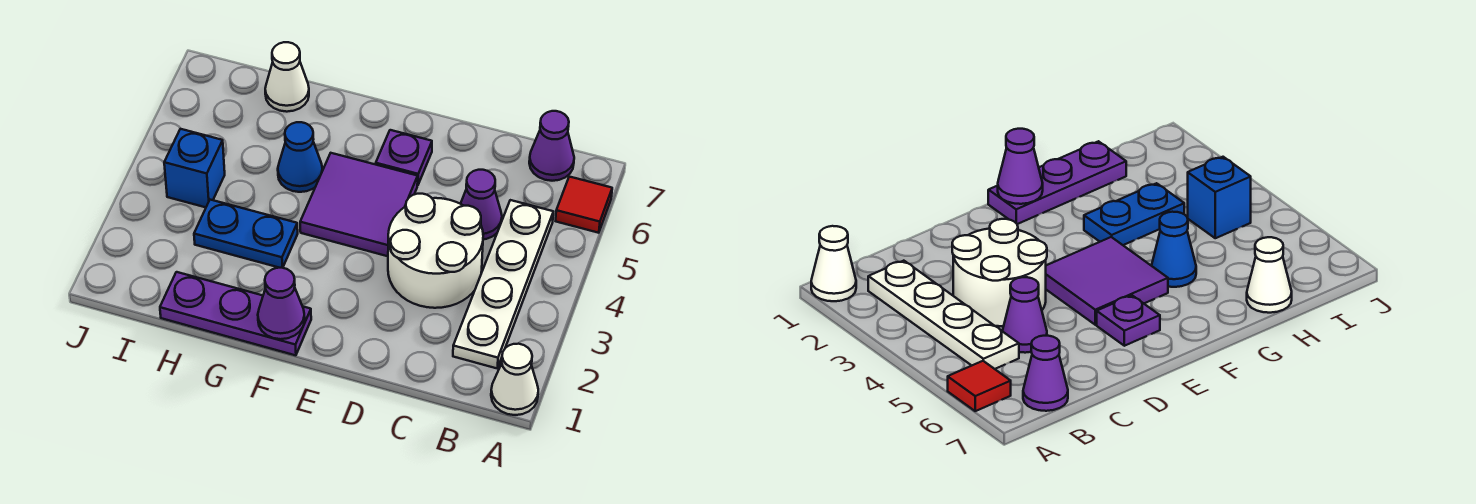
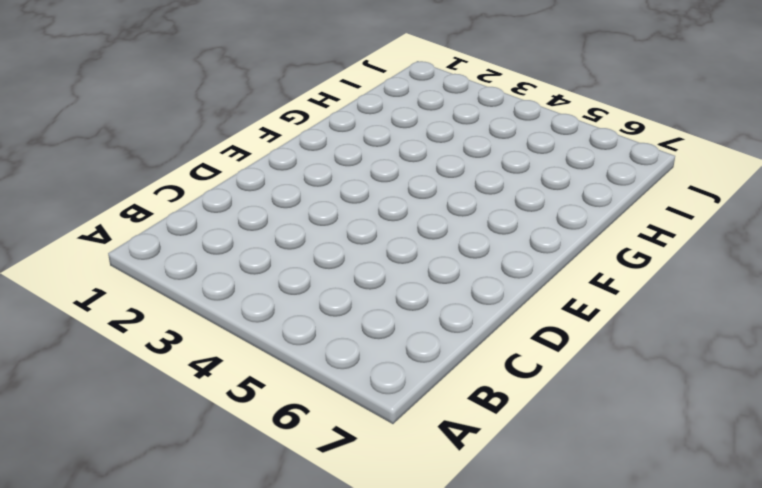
none -> white cone A1 level 1
none -> red tile A6 level 1
none -> white plate B2:B5 level 1

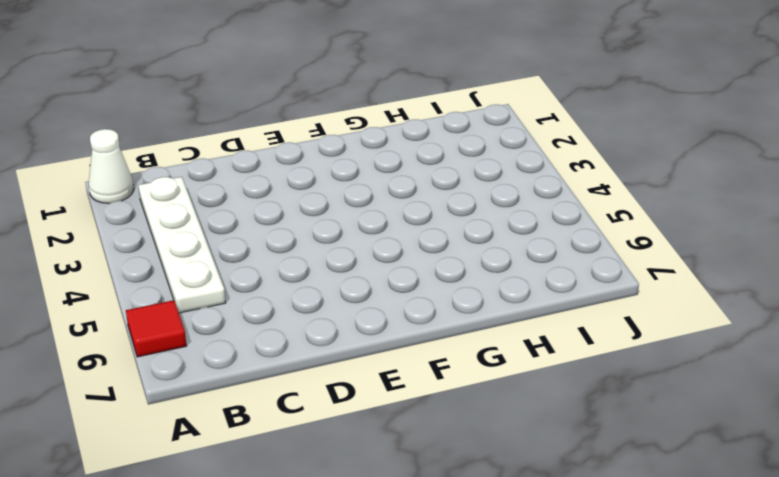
none -> purple cone B7 level 1
none -> white round brick C3:D4 level 1
none -> purple cone C5 level 1

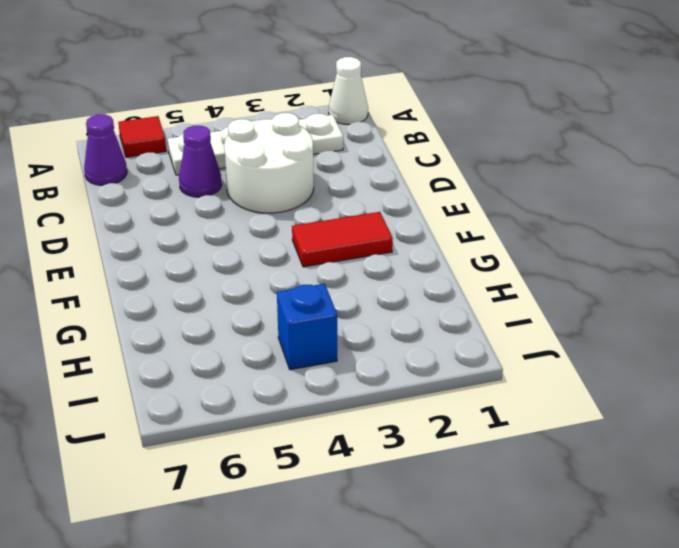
red tile F2:F3 level 1 -> none
none -> purple tile E4:F5 level 1
none -> purple plate E6 level 1
none -> purple plate F1:H1 level 1

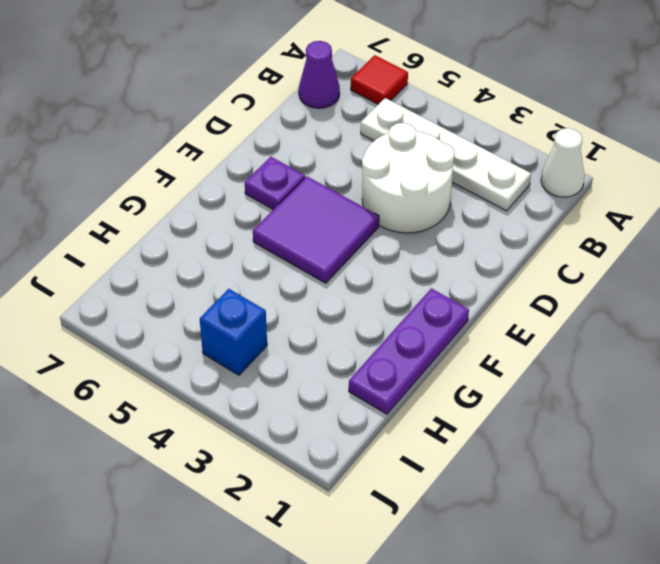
none -> purple cone C5 level 1
none -> blue plate G3:H3 level 1
none -> blue cone G5 level 1

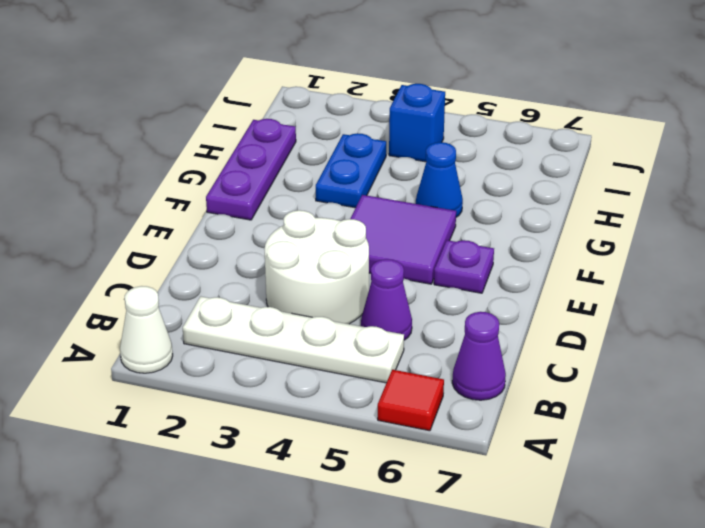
none -> white cone H7 level 1
none -> purple cone F1 level 2

